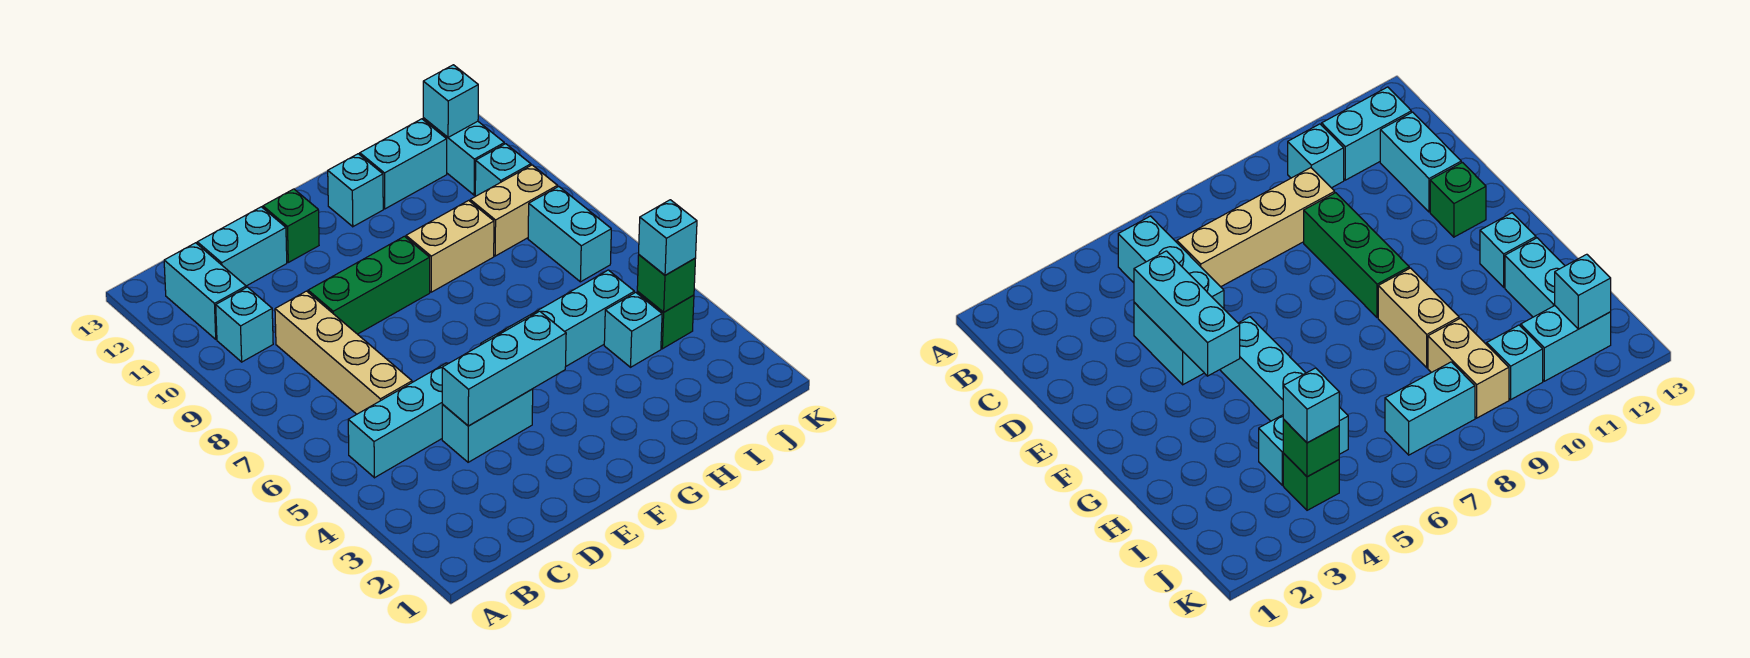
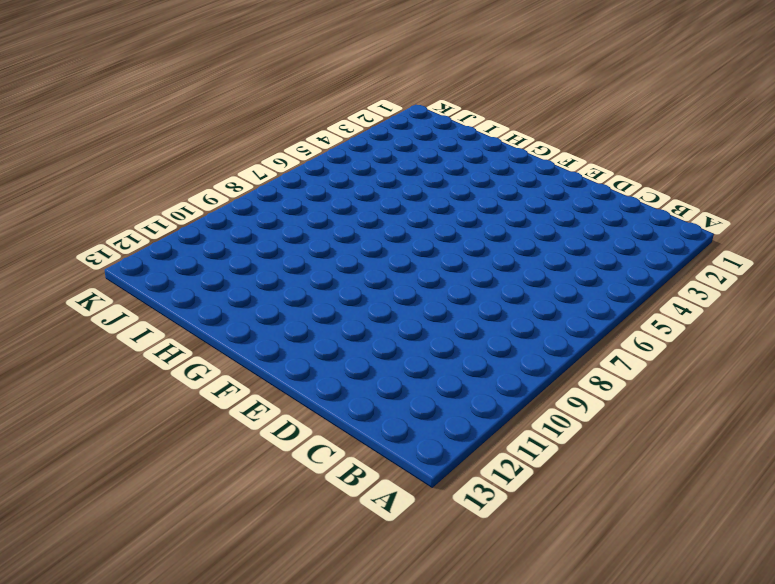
none -> cyan brick B5:D5 level 1
none -> cyan brick B10 level 1
none -> cyan brick B11:B12 level 1

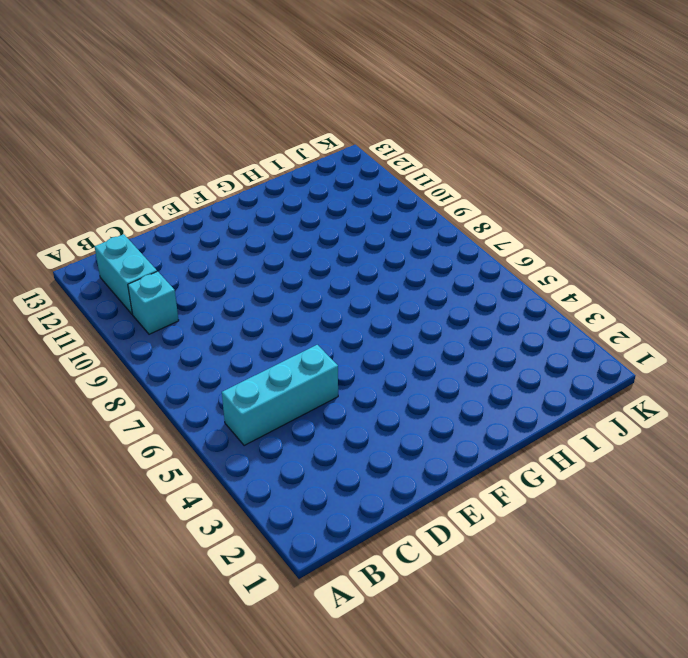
none -> tan brick C6:C9 level 1
none -> cyan brick C12:D12 level 1
none -> cyan brick D4:E4 level 1

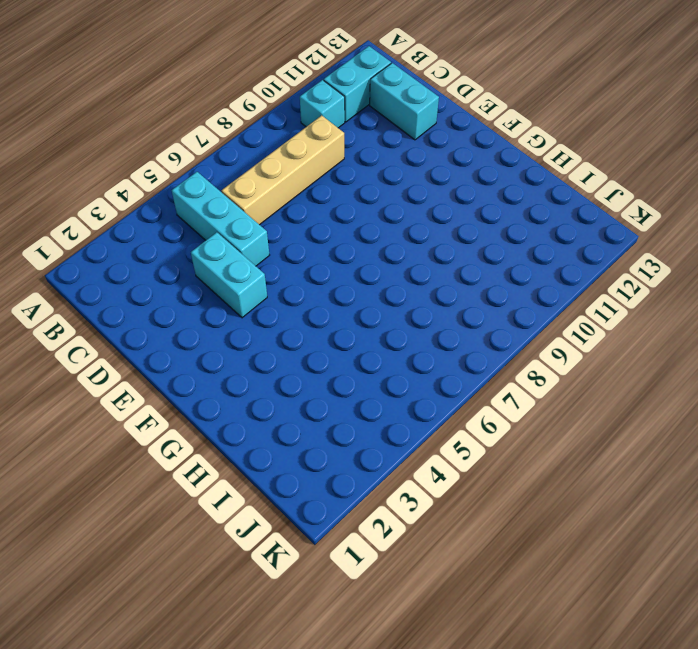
none -> green brick D9:F9 level 1
none -> green brick E12 level 1
none -> cyan brick F5:I5 level 1

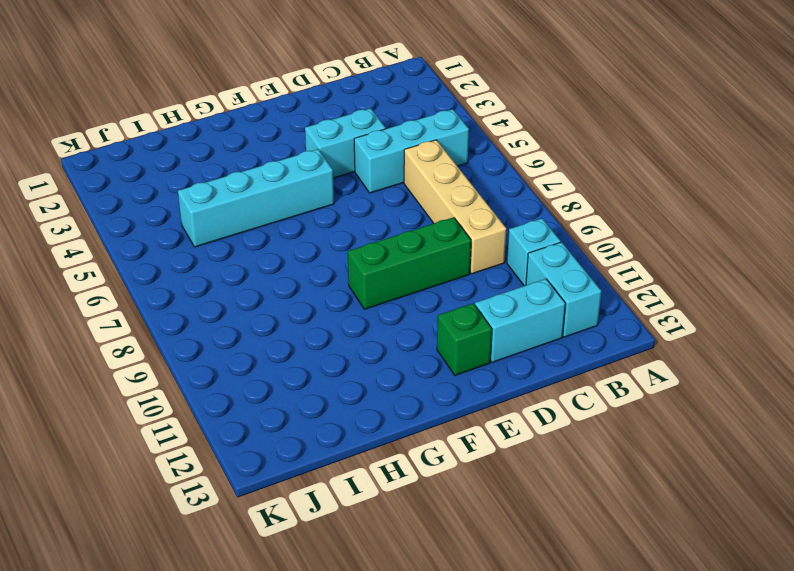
none -> tan brick G9:H9 level 1
none -> cyan brick G12 level 1
none -> cyan brick H12:I12 level 1

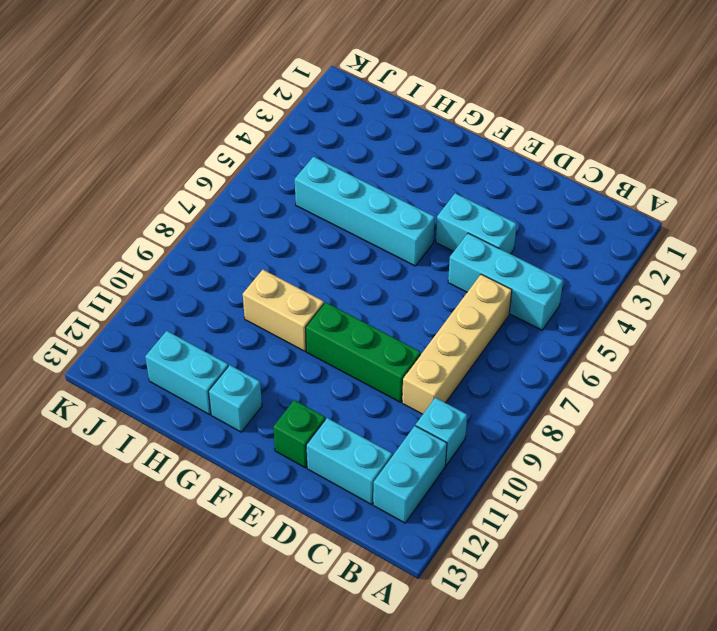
none -> cyan brick I4 level 1
none -> tan brick I9:J9 level 1
none -> green brick J4 level 1

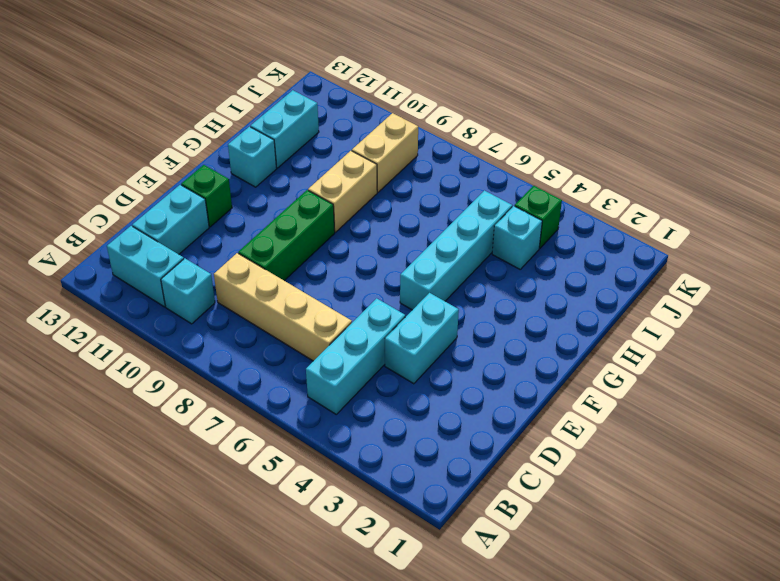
none -> cyan brick J7:J8 level 1
none -> cyan brick J10 level 1
none -> cyan brick J11:J12 level 1

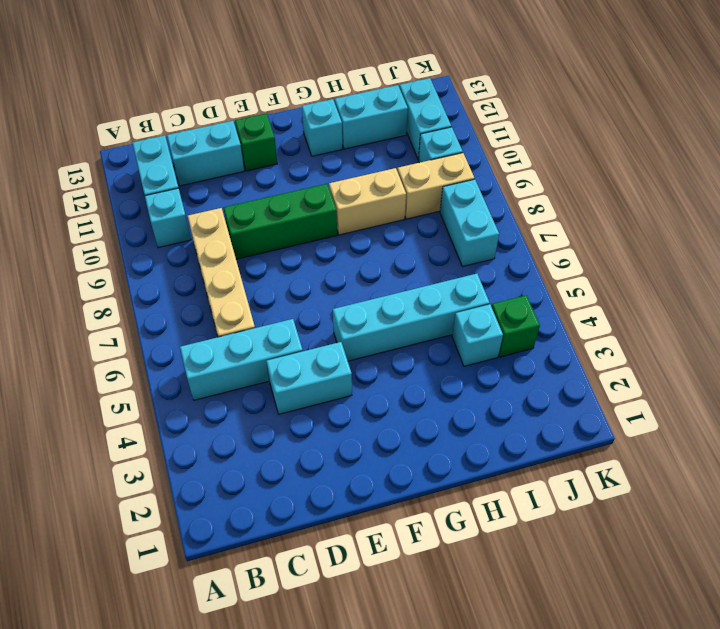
none -> cyan brick D4:F4 level 2
none -> green brick J4 level 2
none -> cyan brick J12 level 2

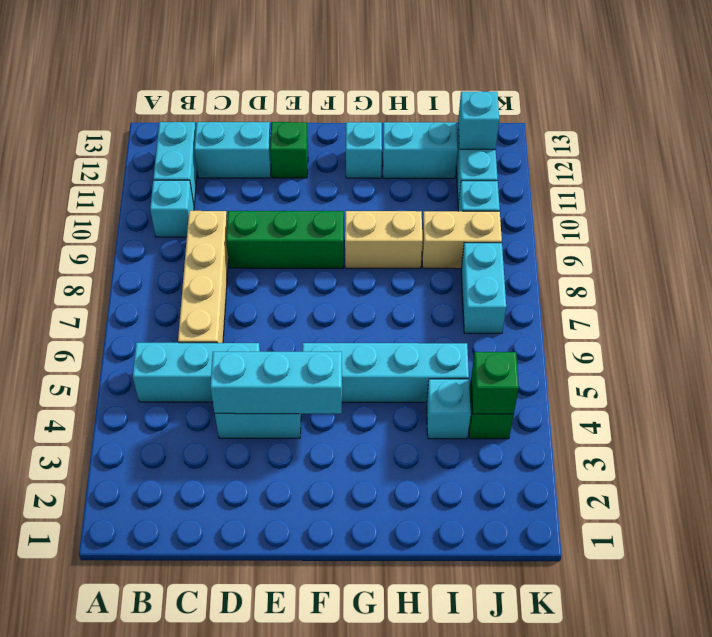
none -> cyan brick J4 level 3

